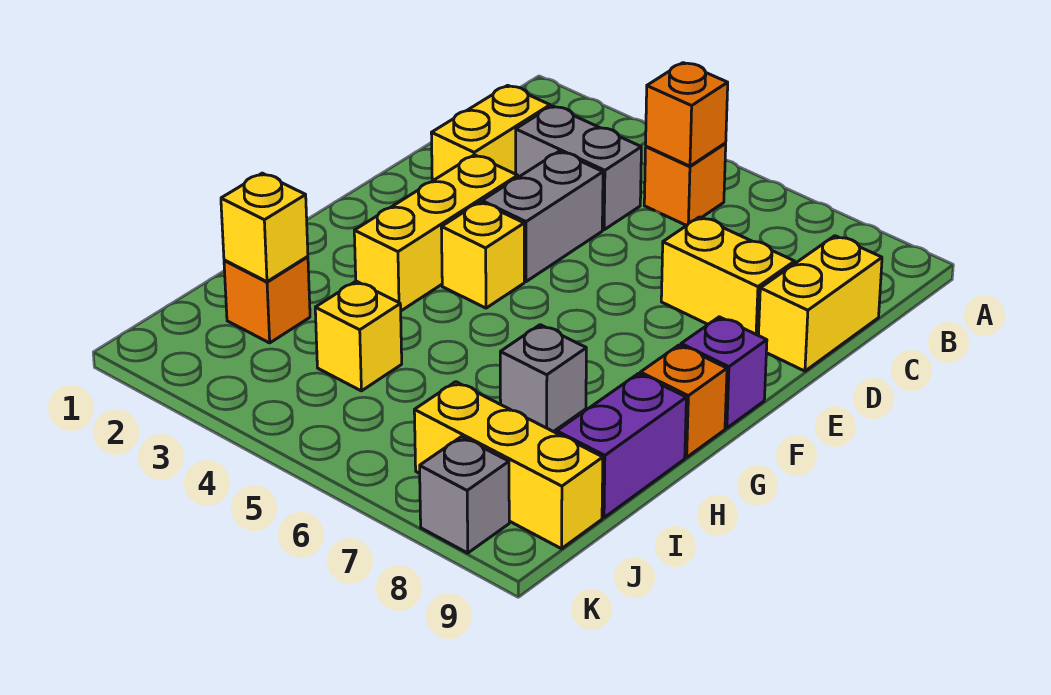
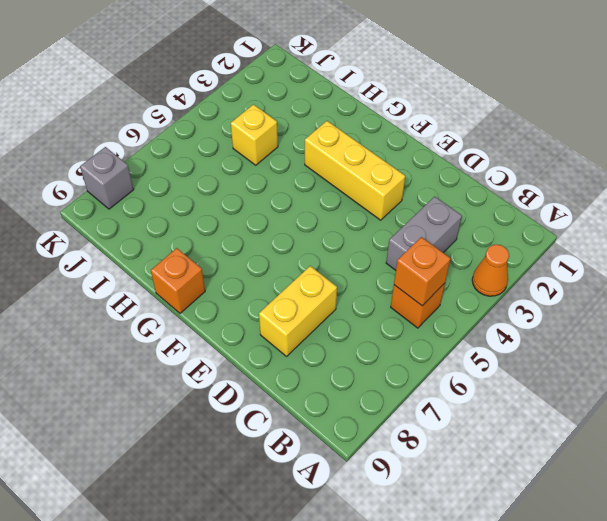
orange cone A3 level 1 -> none
none -> yellow brick C2:D2 level 1
none -> yellow brick C9:D9 level 1
none -> grey brick D4:E4 level 1

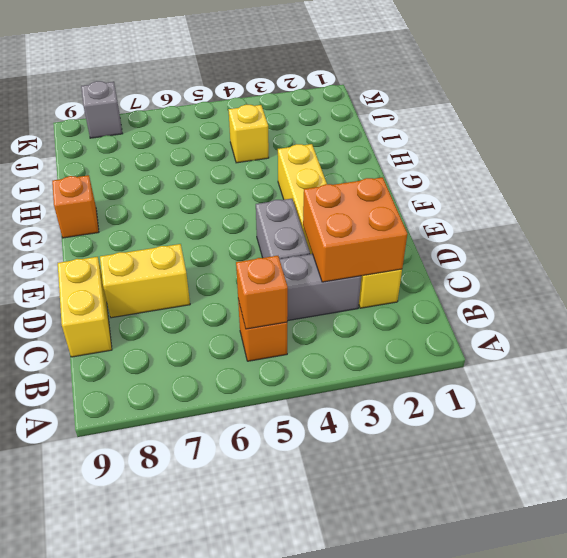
orange brick C2:D3 level 2 -> none
none -> yellow brick F4 level 1
none -> purple brick F9 level 1
none -> grey brick H7 level 1

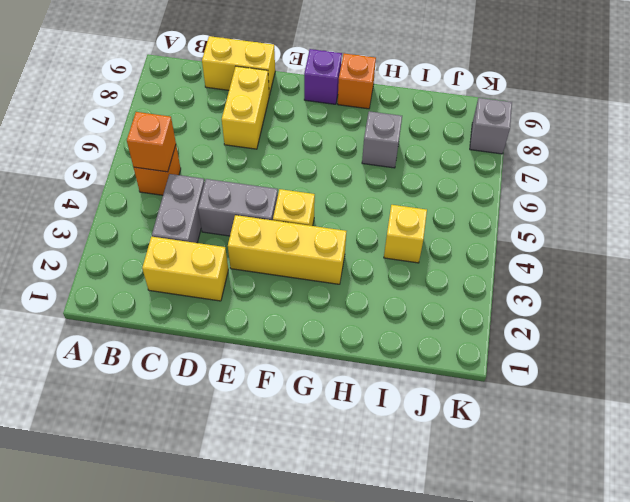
none -> purple brick H9:I9 level 1
none -> orange brick I2 level 1
none -> yellow brick J7:J9 level 1

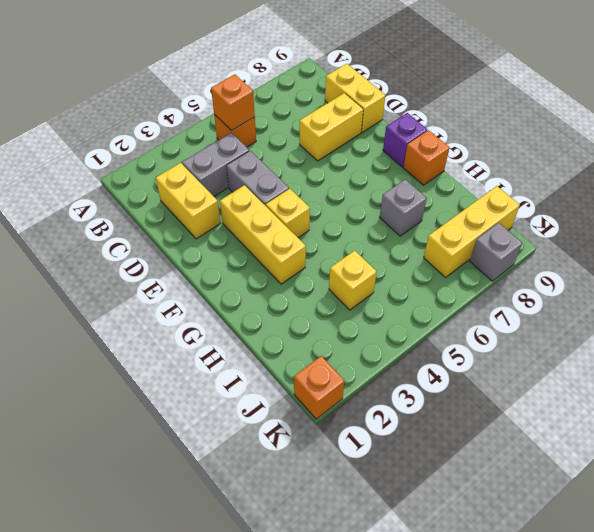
orange brick K1 level 1 -> orange brick I2 level 1
none -> purple brick H9:I9 level 1
none -> yellow brick I2 level 2

